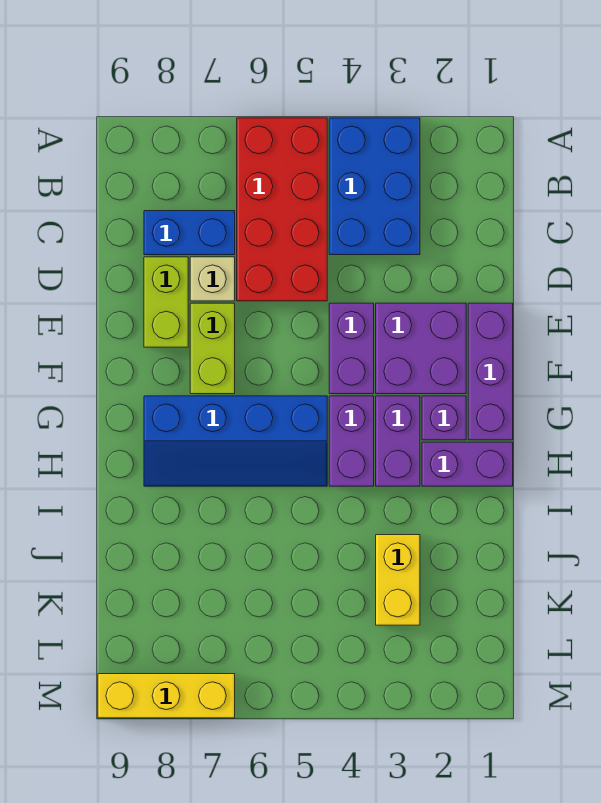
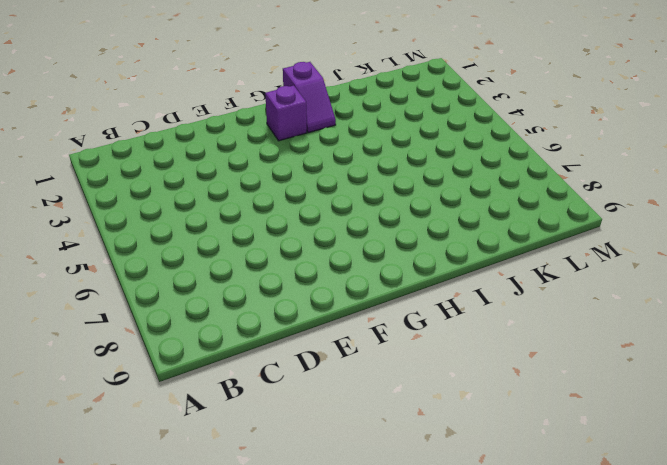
purple slope H1:H2 level 1 top 1 -> purple brick H1:H2 level 1
none -> blue brick A3:C4 level 1
none -> red brick A5:D6 level 1
none -> blue brick C7:C8 level 1

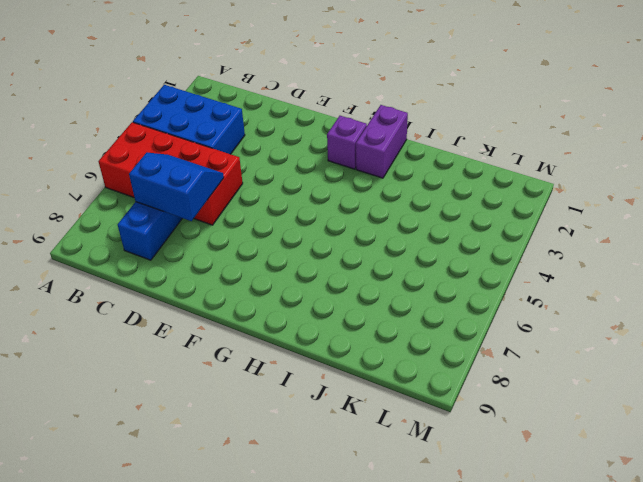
blue slope C6:D7 level 2 top 7 -> none
none -> tan brick D7 level 1
none -> lime brick D8:E8 level 1
none -> purple brick E1:G1 level 1

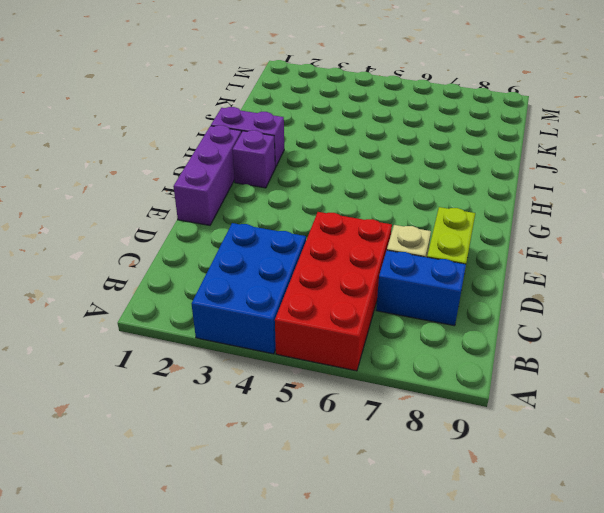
none -> purple brick E2:F3 level 1
none -> purple brick E4:F4 level 1
none -> lime brick E7:F7 level 1

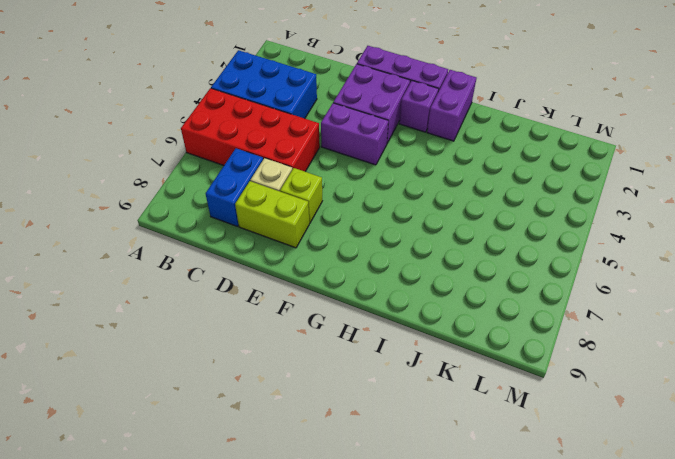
lime brick E7 level 1 -> lime brick E7:F7 level 1
none -> purple brick G3:H3 level 1
none -> purple brick G4:H4 level 1
none -> blue slope G5:H8 level 1 top G

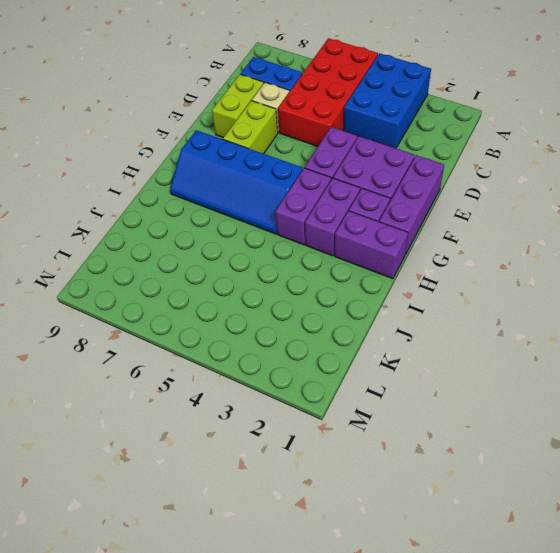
none -> yellow brick J3:K3 level 1
none -> yellow brick M7:M9 level 1

